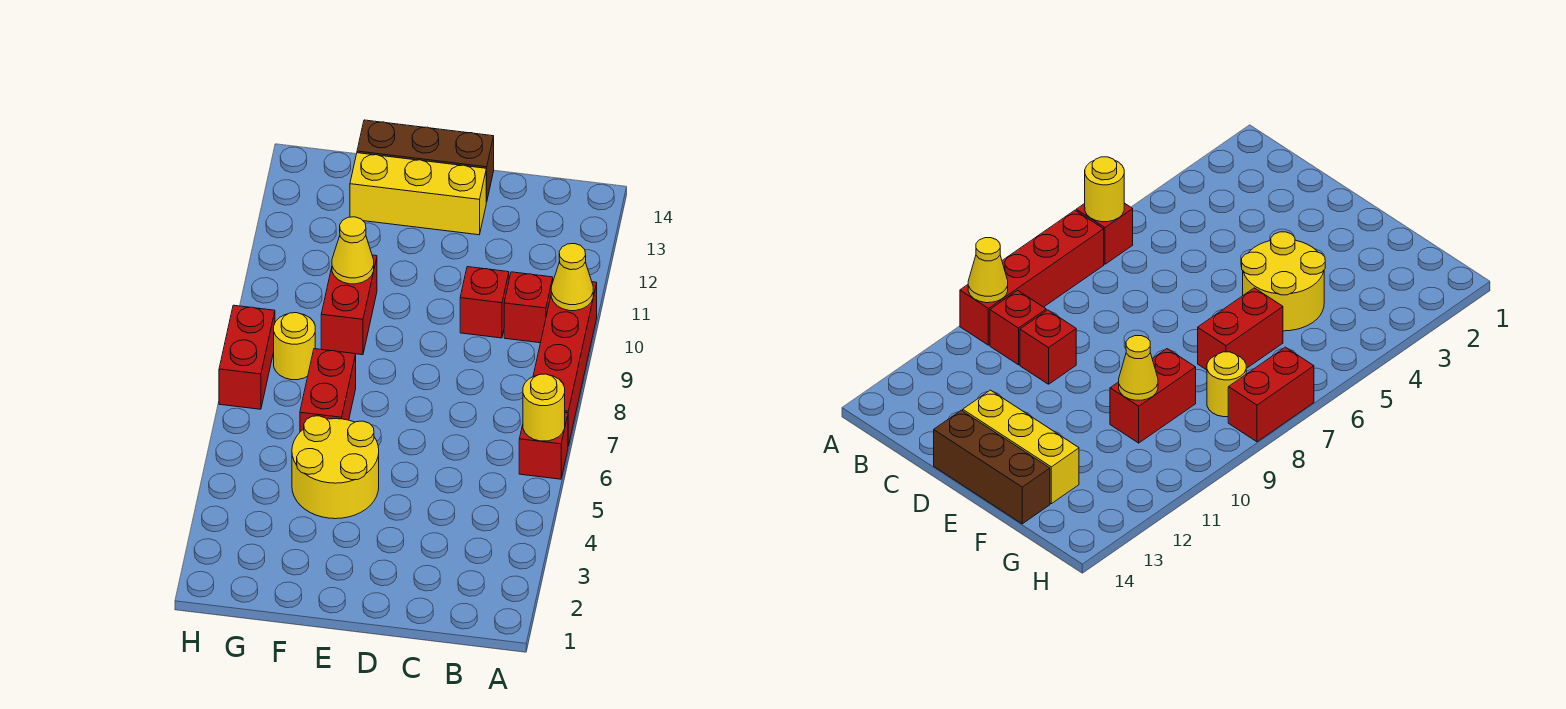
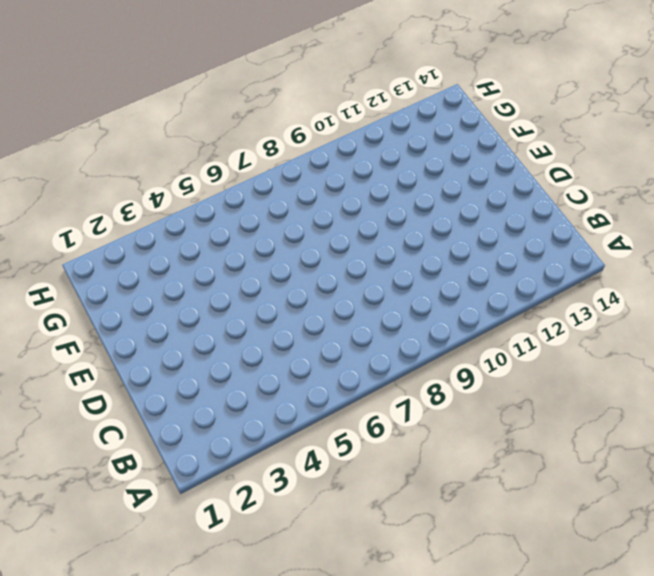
none -> red brick A6 level 1
none -> red brick A7:A10 level 1
none -> red brick B10 level 1

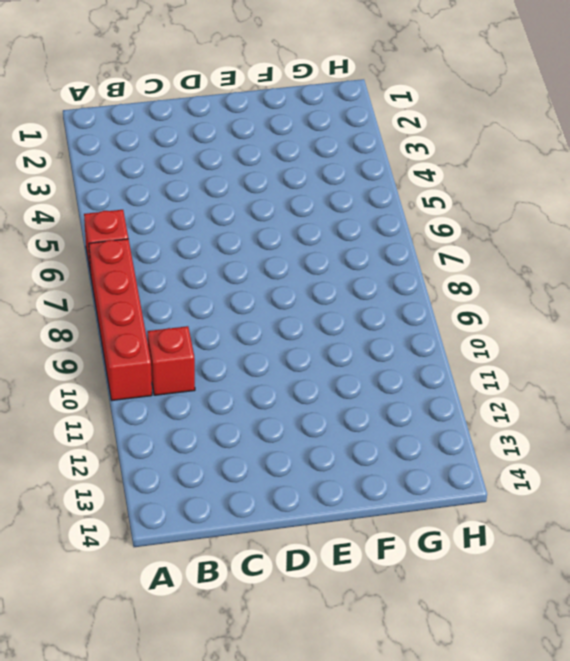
none -> red brick C10 level 1
none -> yellow brick D13:F13 level 1
none -> brown brick D14:F14 level 1

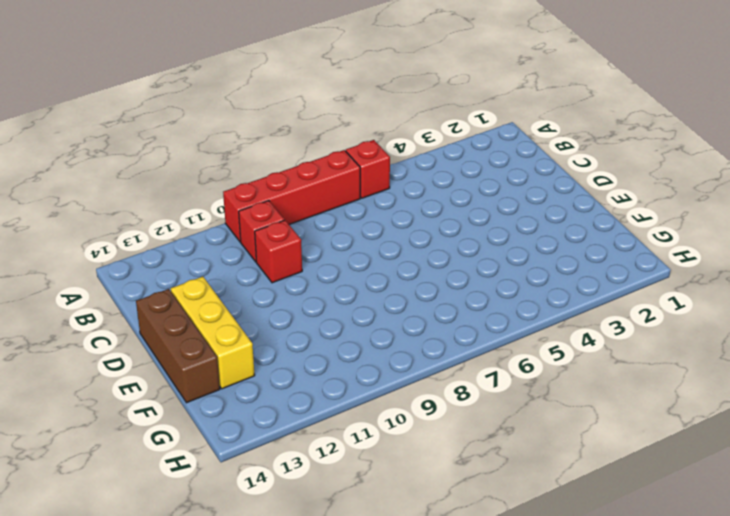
none -> yellow round brick E4:F5 level 1
none -> red brick F6:F7 level 1
none -> red brick F9:F10 level 1

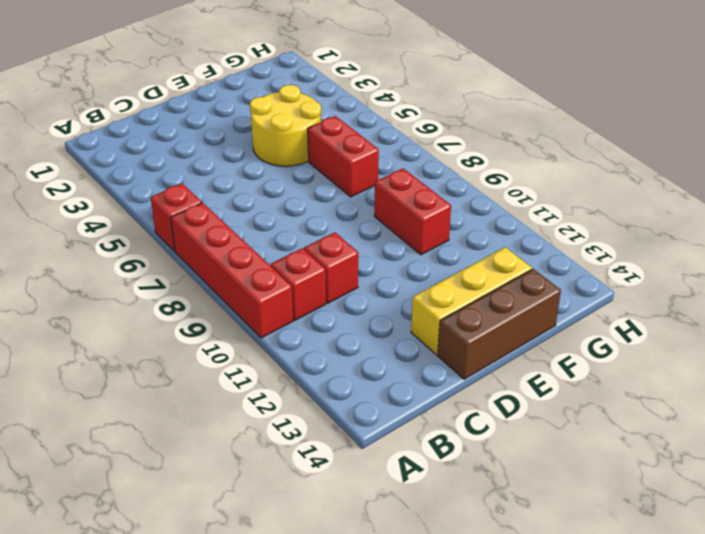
none -> yellow round brick G8 level 1
none -> red brick H7:H8 level 1
none -> yellow round brick A6 level 2

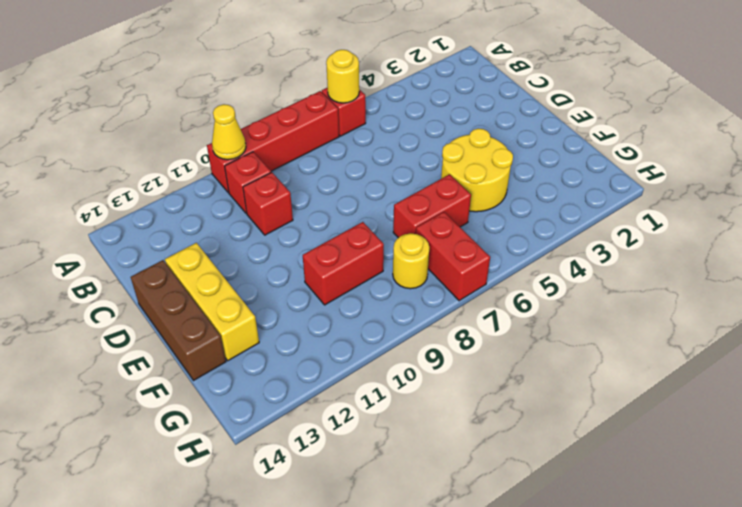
red brick G7:H7 level 1 -> red brick H7:H8 level 1
none -> yellow cone F10 level 2

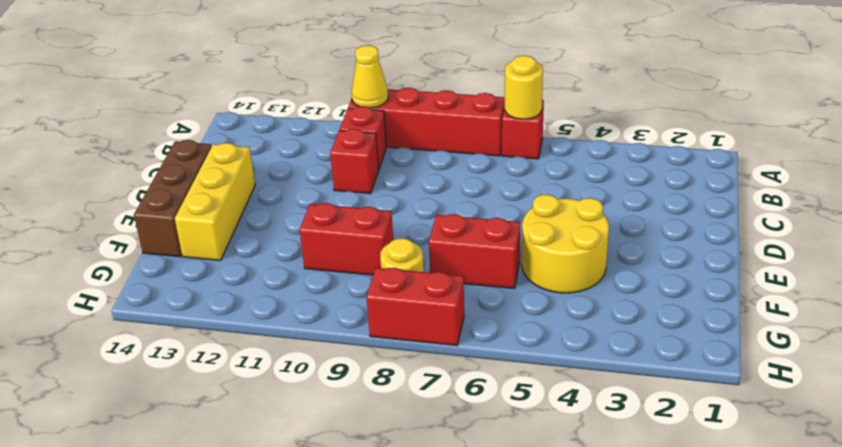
none -> yellow cone F10 level 2

